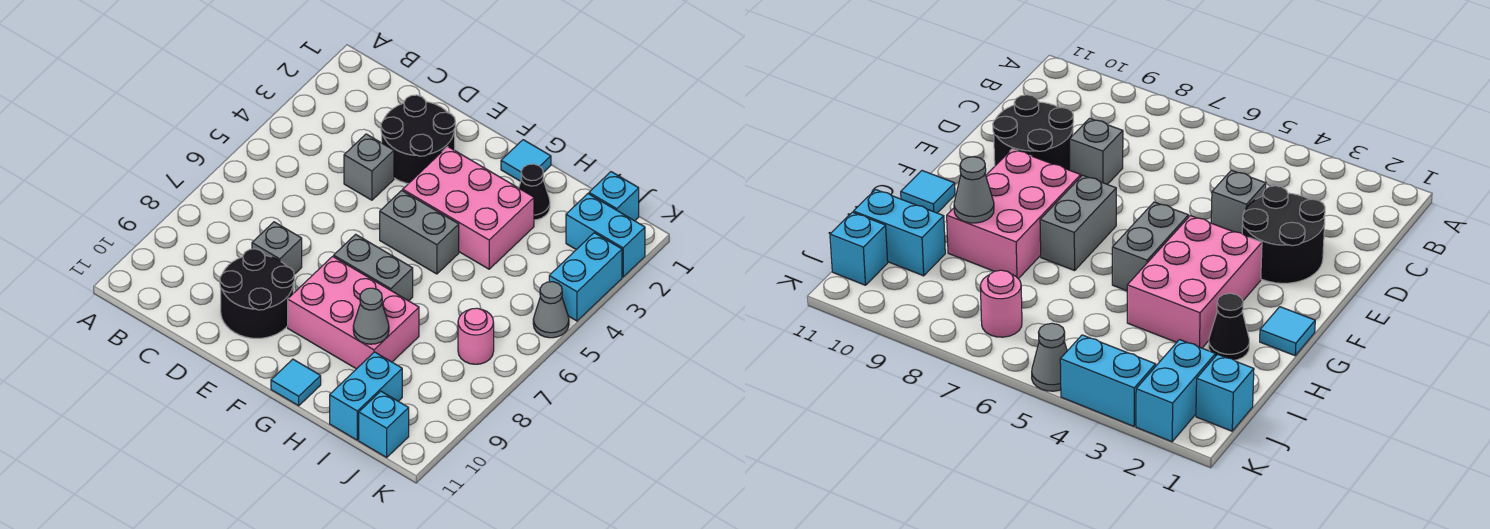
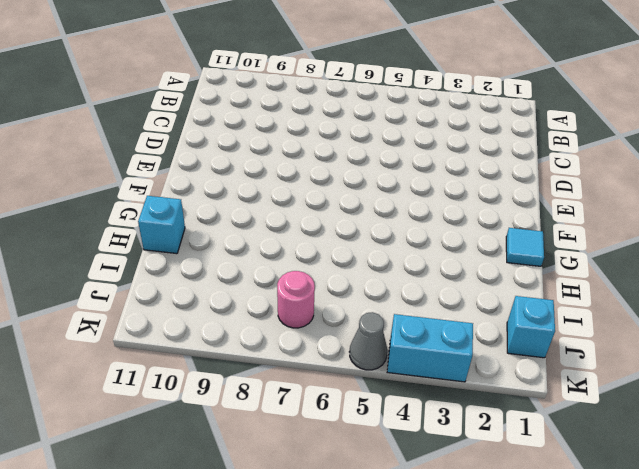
cyan brick H11 level 1 -> cyan brick J11 level 1
none -> black round brick D2:E3 level 1
none -> grey brick D4 level 1
none -> grey brick D8 level 1

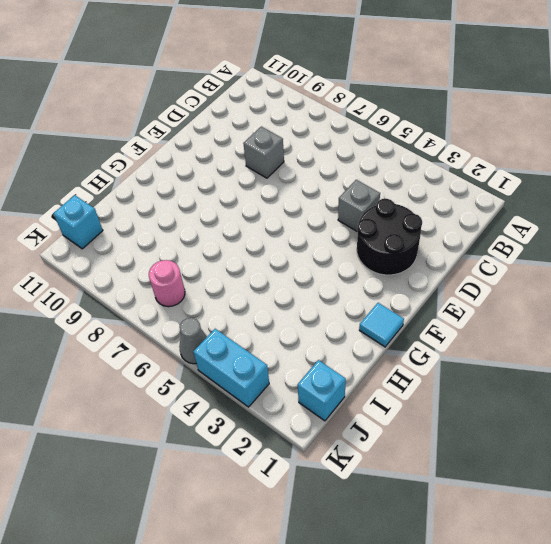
none -> black round brick D9:E10 level 1
none -> pink brick F3:H4 level 1
none -> grey brick F5:G5 level 1

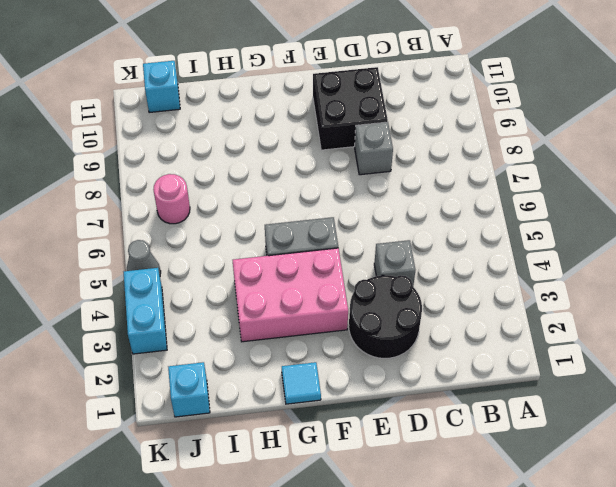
black brick D9:E10 level 1 -> black round brick D9:E10 level 1
none -> grey brick F7:G7 level 1
none -> pink brick F8:H9 level 1
none -> cyan tile G11 level 1

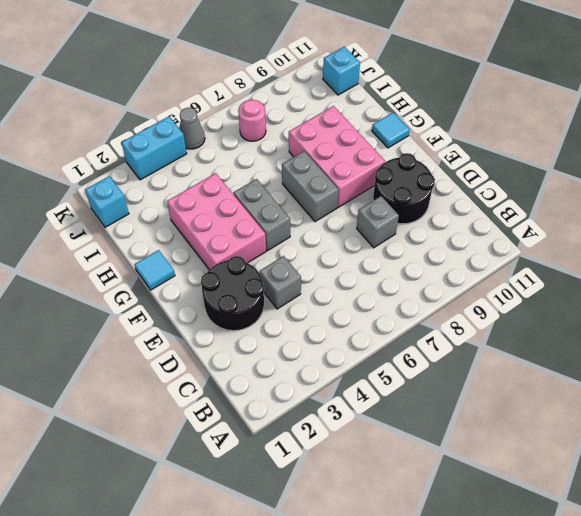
none -> black cone H2 level 1
none -> cyan brick I10:I11 level 1
none -> cyan brick J2:K2 level 1

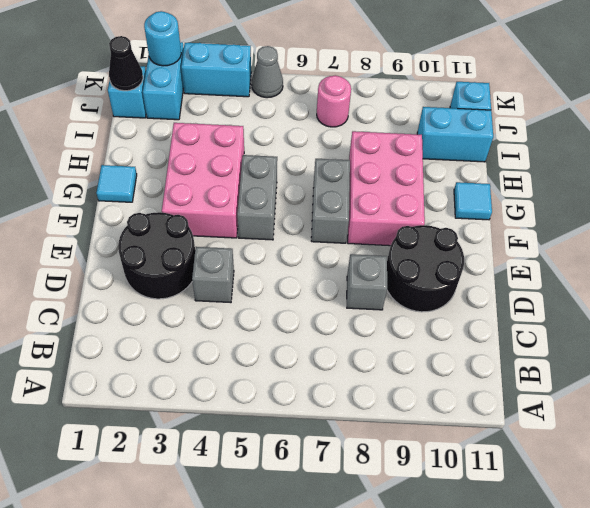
black cone J1 level 2 -> black cone H2 level 1
cyan round brick K2 level 2 -> none
none -> grey cone H9 level 2

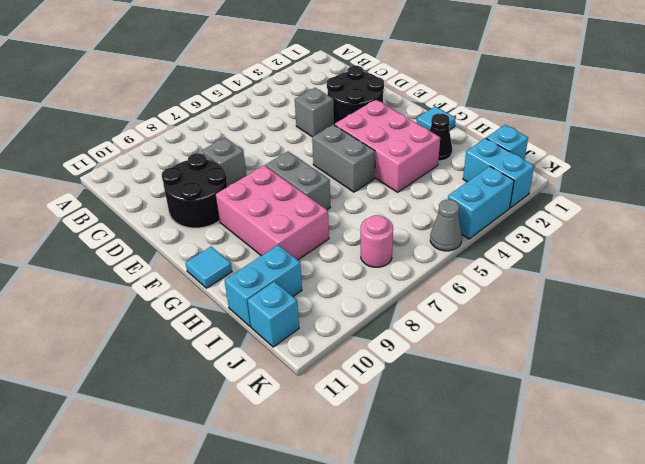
none -> grey cone H9 level 2

